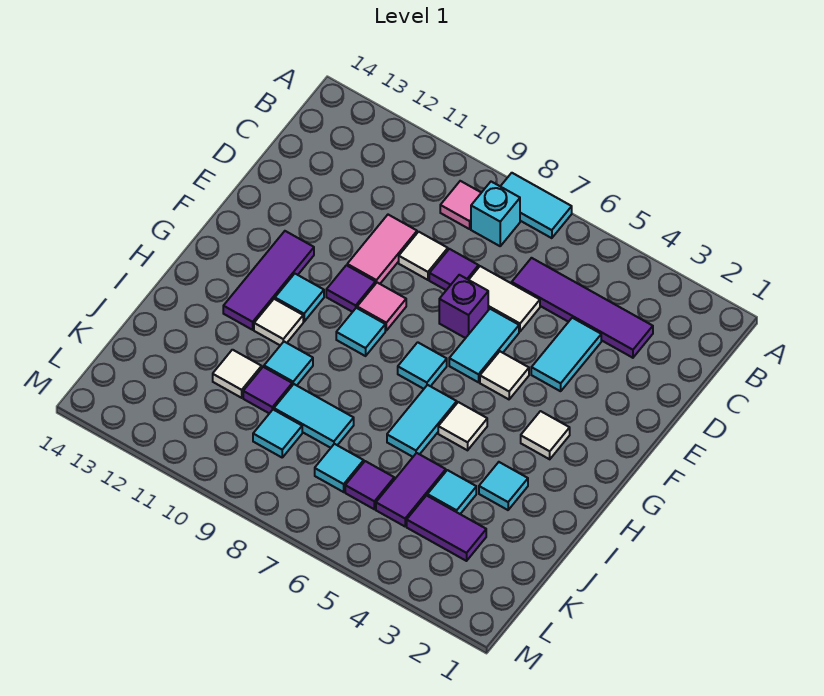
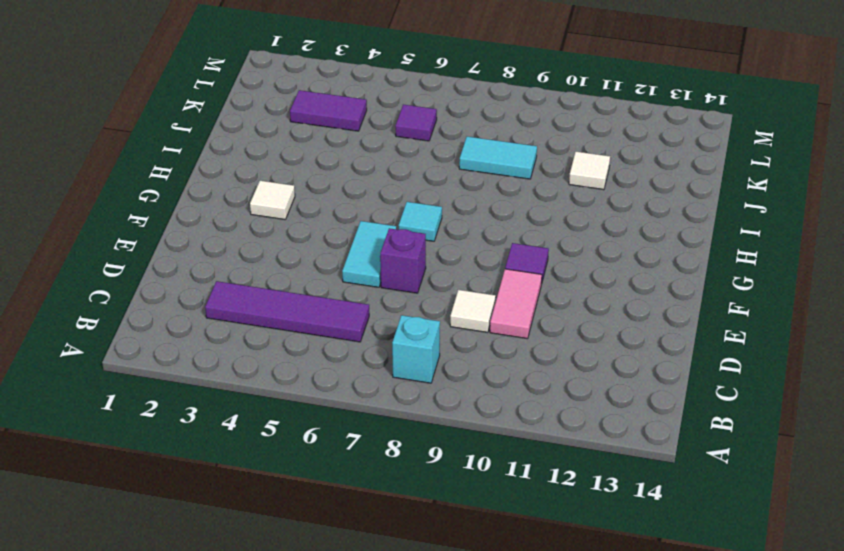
none -> cyan tile A7:A8 level 1
none -> pink tile B9 level 1
none -> cyan tile D4:E4 level 1
none -> white tile D6:D7 level 1

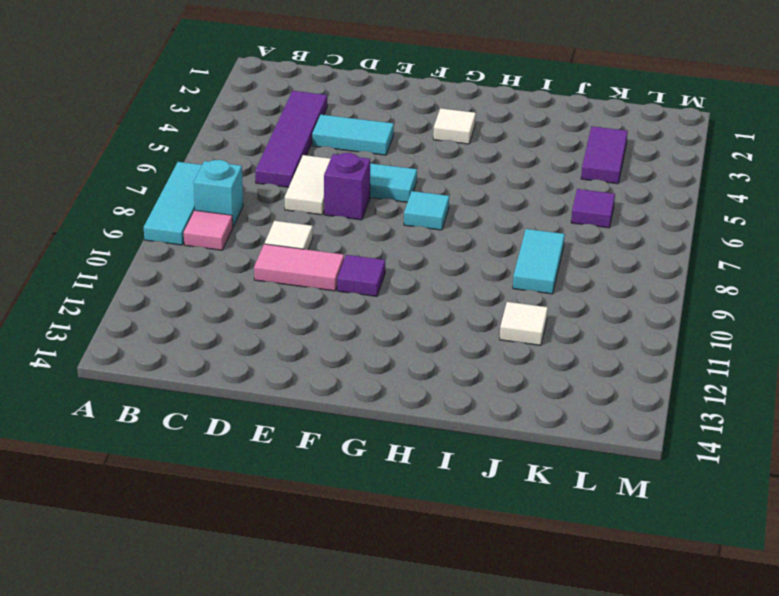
cyan tile A7:A9 level 1 -> cyan tile A7:A8 level 1
none -> purple tile D8 level 1
none -> white tile F5 level 1
none -> pink tile F9 level 1
none -> purple tile F12:H12 level 1

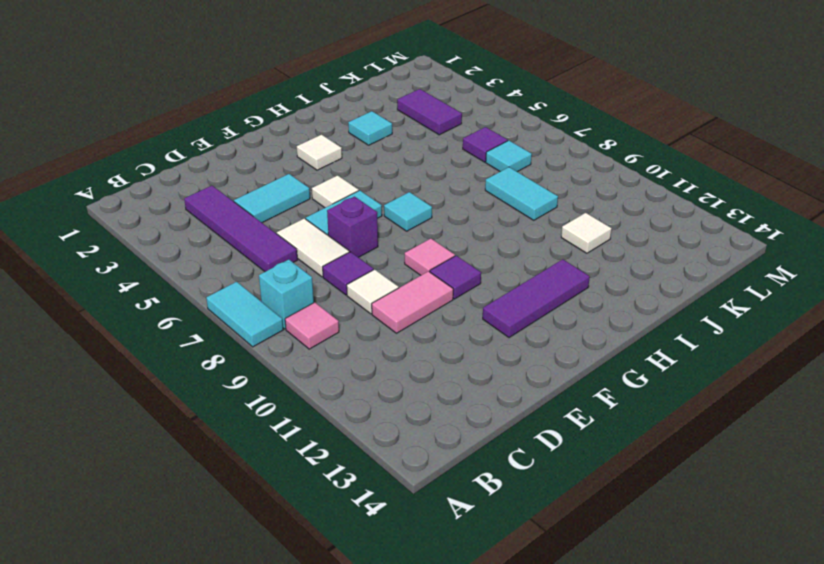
none -> cyan tile G9 level 1
none -> cyan tile G11 level 1
none -> white tile H5 level 1
none -> cyan tile H6:I6 level 1

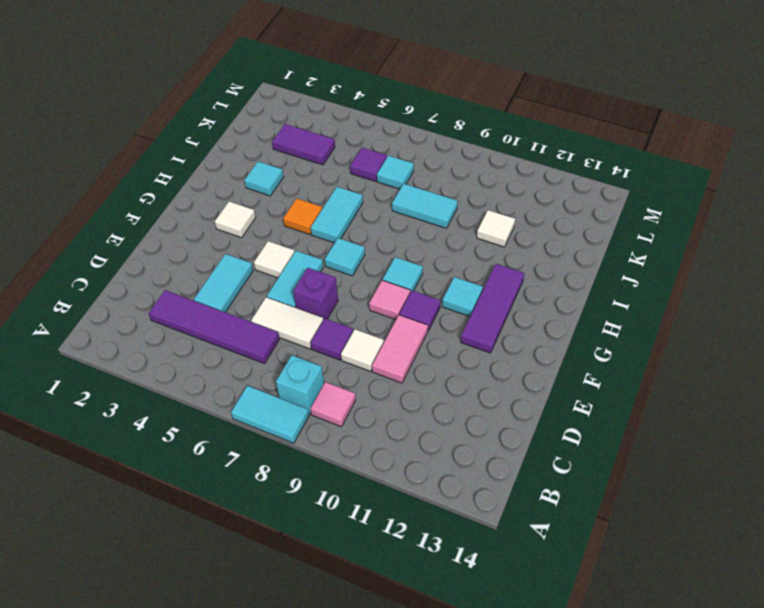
orange tile H5 level 1 -> white tile H5 level 1
none -> white tile H11 level 1
none -> cyan tile I10 level 1
none -> cyan tile J4 level 1
none -> purple tile J5:K5 level 1

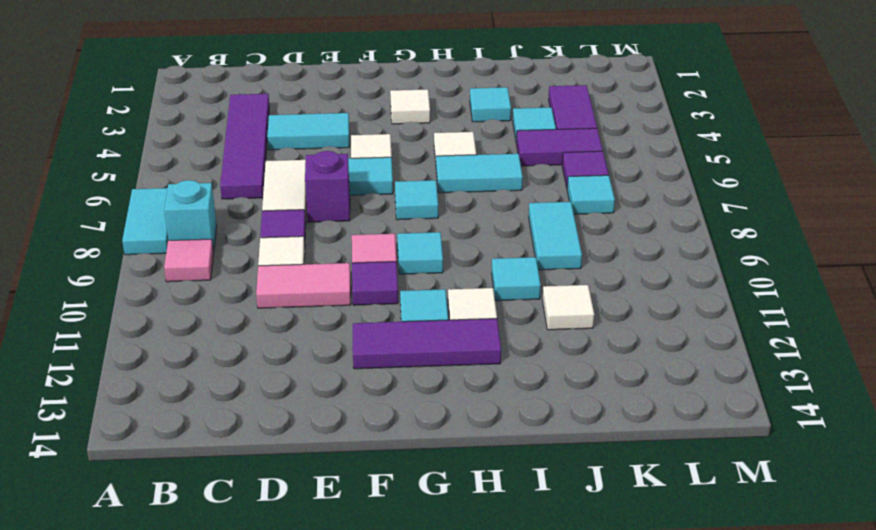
none -> purple tile J10 level 1
none -> cyan tile K9 level 1

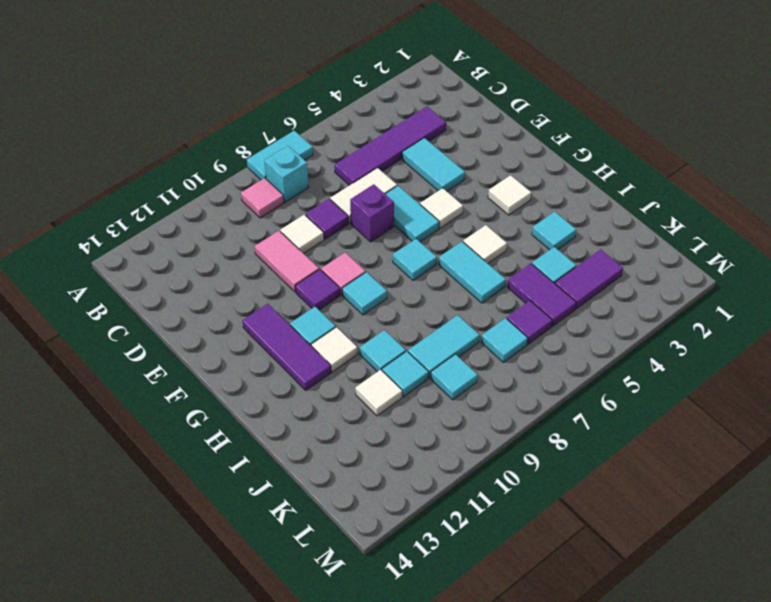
cyan tile J10 level 1 -> purple tile J10 level 1

